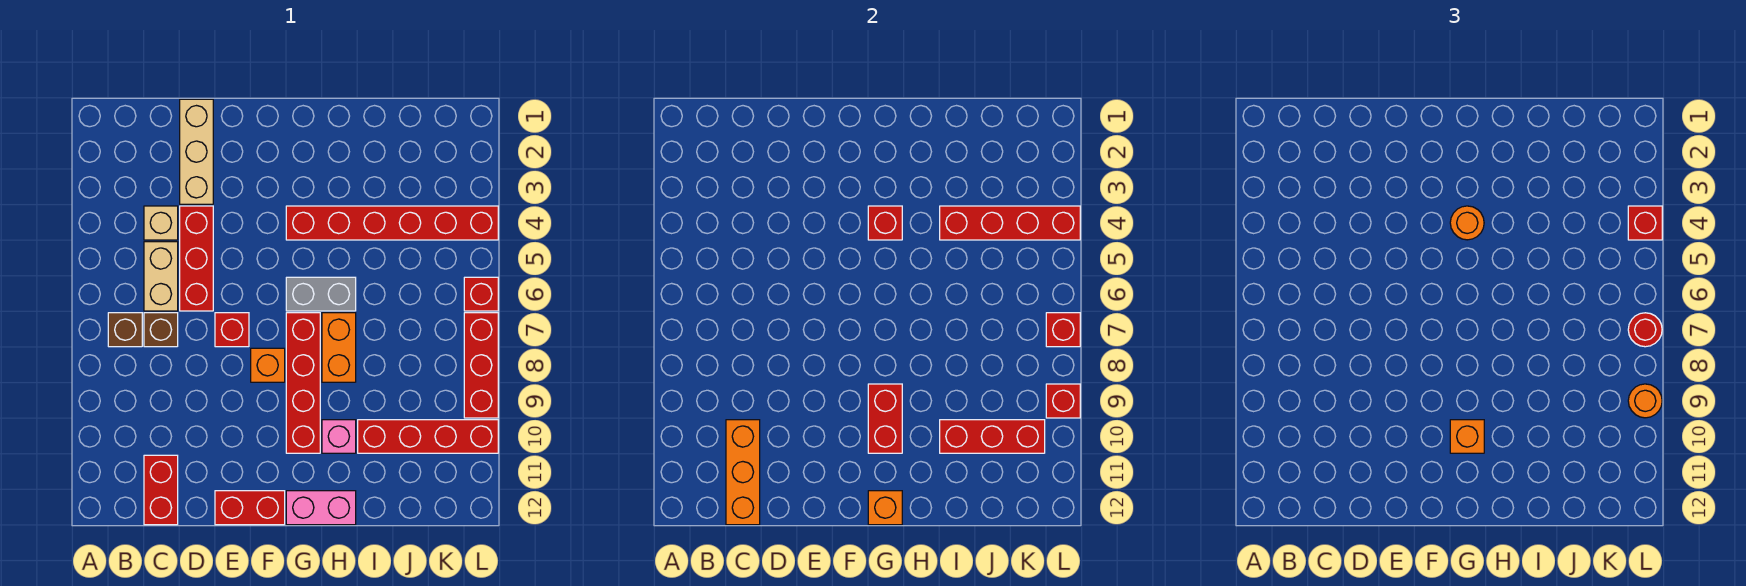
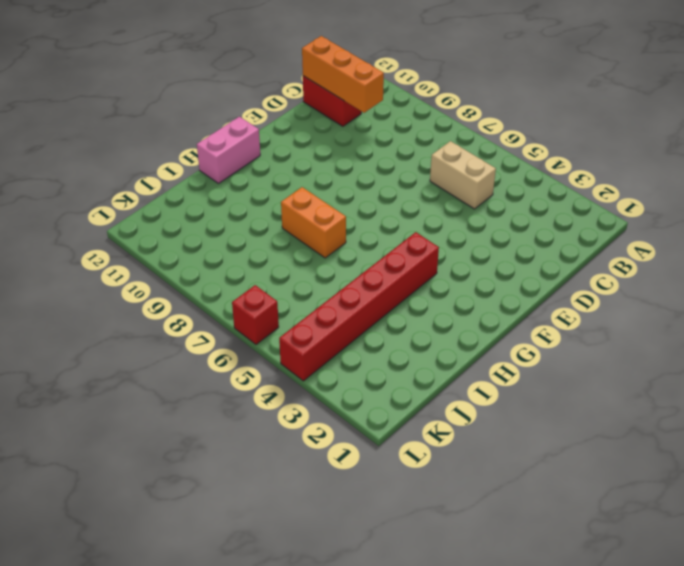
none -> brown brick B7 level 1
none -> tan brick C4 level 1
none -> brown brick C7 level 1
none -> tan brick D1:D3 level 1

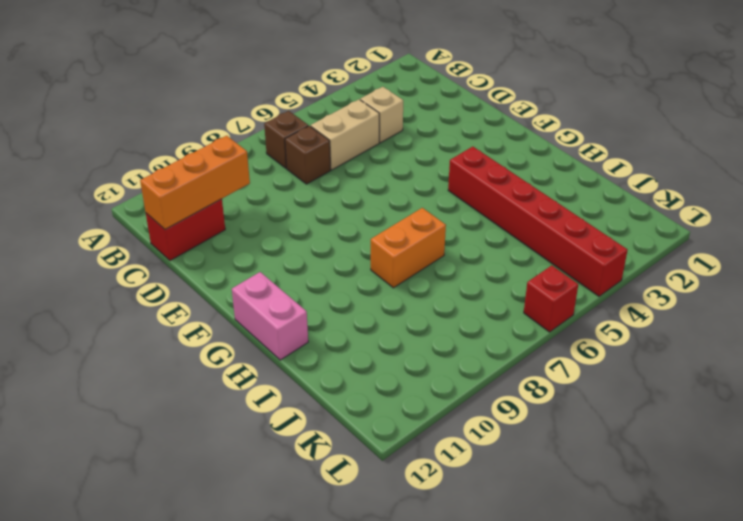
none -> tan brick D1:D3 level 1
none -> red brick D4:D6 level 1
none -> red brick E7 level 1
none -> red brick E12:F12 level 1

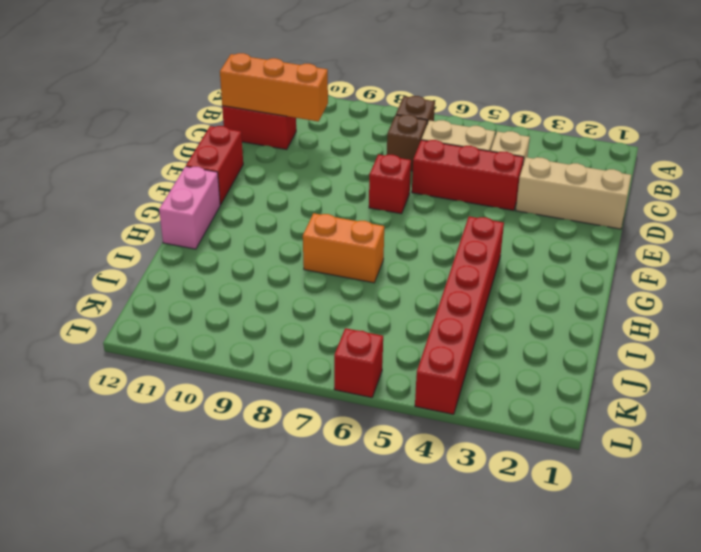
none -> orange brick F8 level 1
none -> grey brick G6:H6 level 1
none -> red brick G7:G10 level 1
none -> pink brick H10 level 1

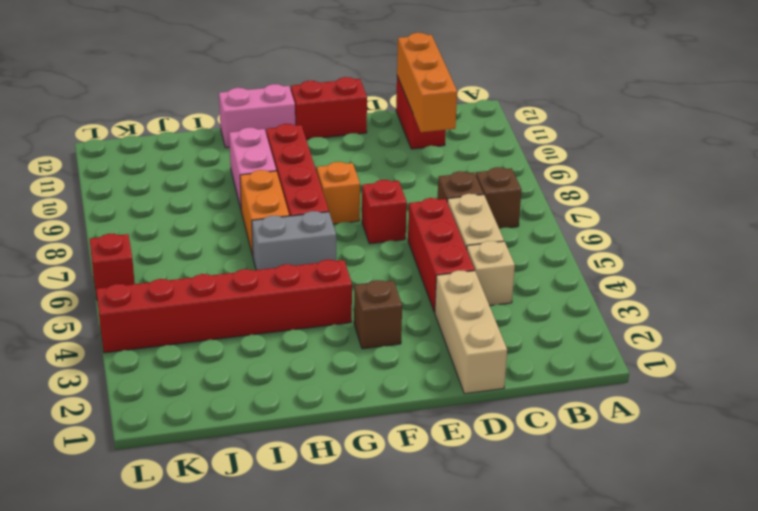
brown brick F3 level 1 -> none
pink brick H9:H10 level 1 -> pink brick H10 level 1
none -> red brick I10:L10 level 1
none -> red brick L7:L9 level 1
none -> red brick G4 level 2
none -> red brick G9:G10 level 2

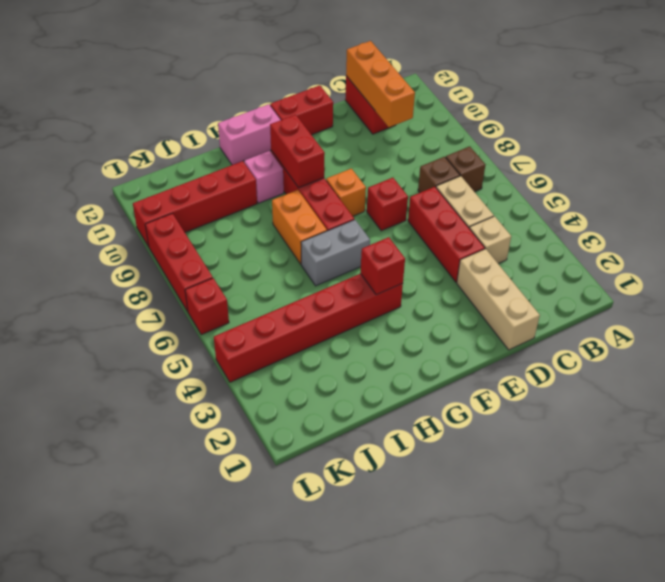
none -> orange brick G12 level 2
none -> red brick I4:L4 level 2
none -> red brick I10:K10 level 2
none -> red brick L7 level 2

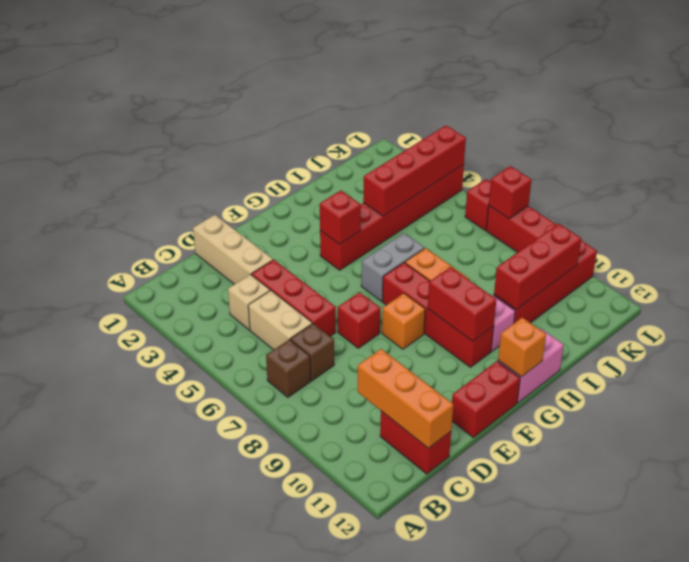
none -> red brick L9 level 2
none -> orange round brick G4 level 3
none -> orange brick G10 level 3
none -> red brick L4 level 3

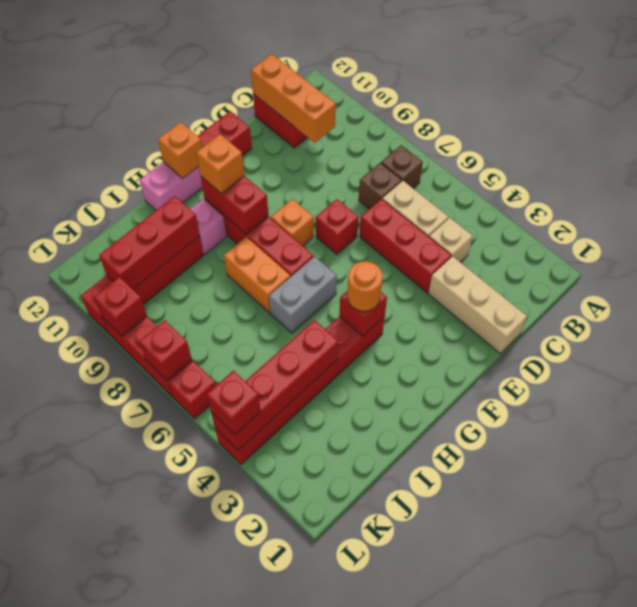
none -> red round brick L7 level 3
none -> orange round brick L9 level 3

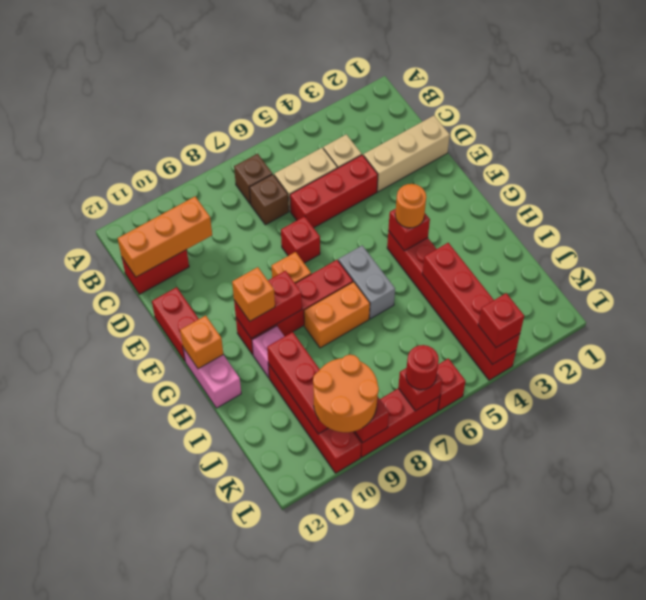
orange round brick K9:L10 level 3 -> orange round brick L9 level 3

